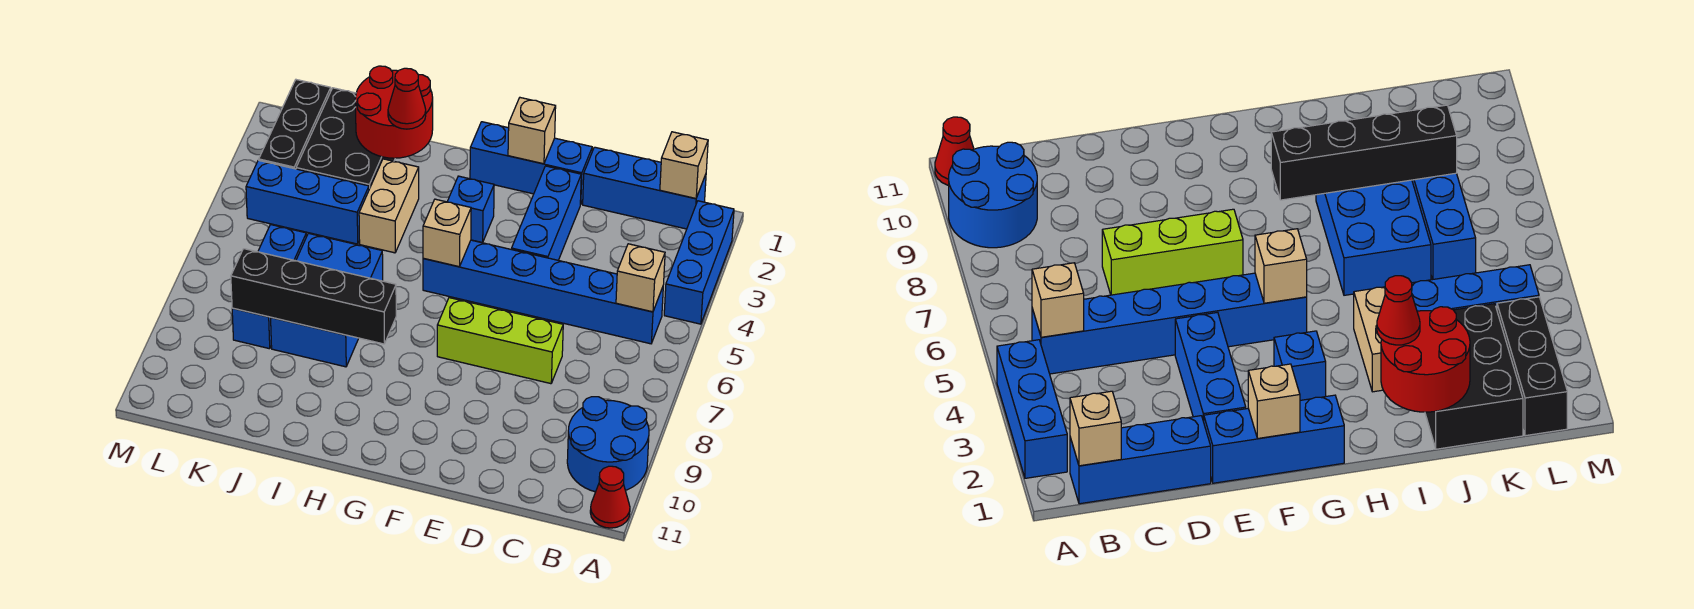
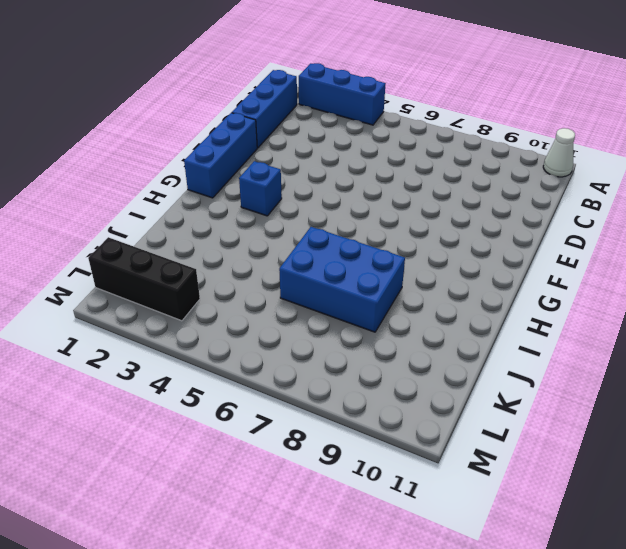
white cone A11 level 1 -> red cone A11 level 1
none -> blue round brick A9:B10 level 1
none -> blue brick B5:G5 level 1
none -> lime brick D7:F7 level 1

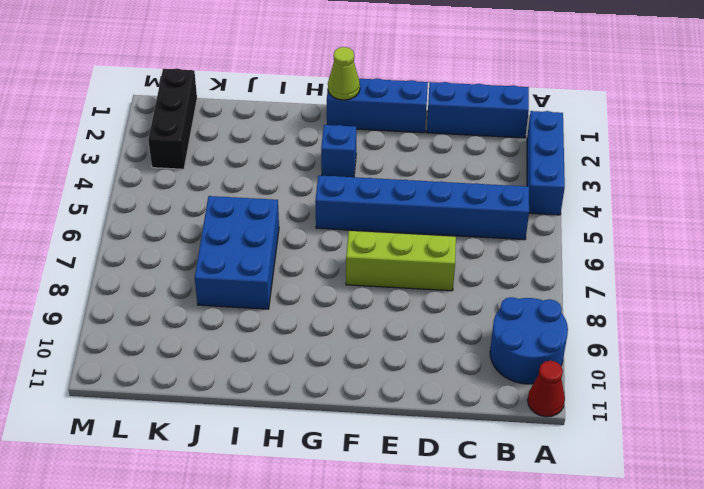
lime cone G1 level 2 -> none
none -> blue brick E2:E4 level 1
none -> tan brick I3:I4 level 1
none -> black brick J1:K3 level 1

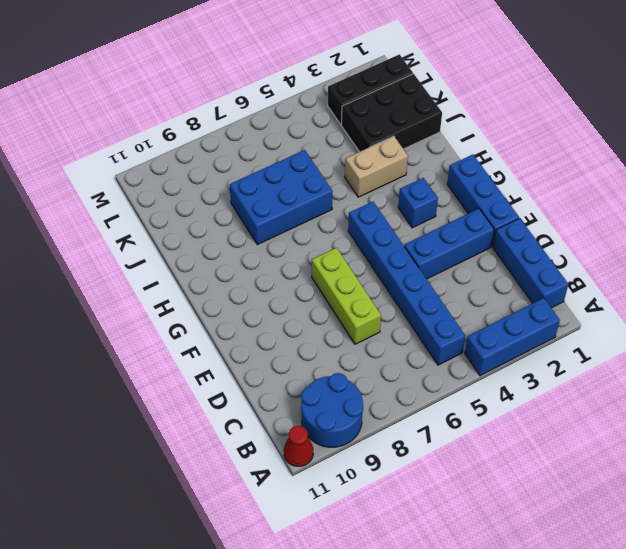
none -> blue brick J4:L4 level 1
none -> blue brick K6:K8 level 1
none -> tan brick B1 level 2

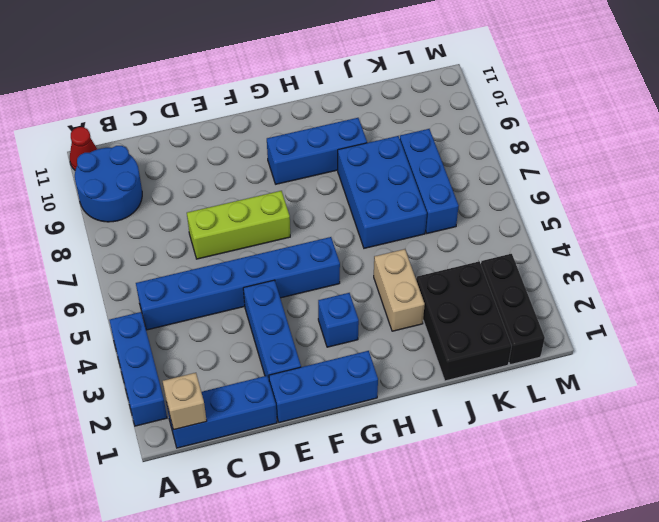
blue brick G9:I9 level 1 -> blue brick J4:L4 level 1
none -> tan brick B5 level 2
none -> tan brick F1 level 2
none -> tan brick G5 level 2

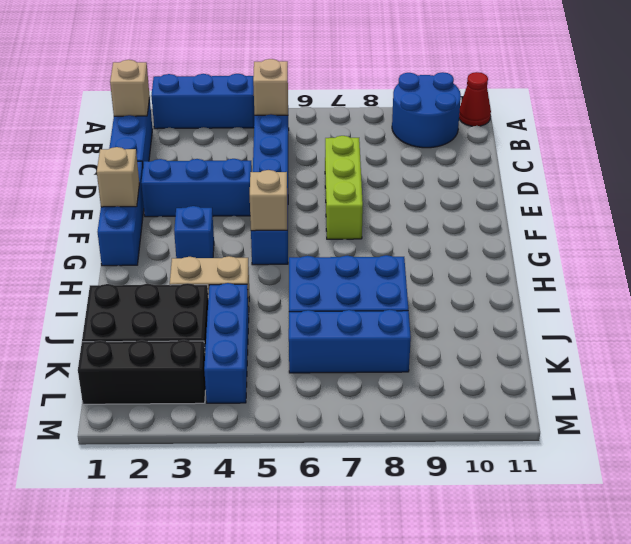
none -> black brick H8:K8 level 2
none -> red round brick I1:J2 level 2
none -> red cone I2 level 3

